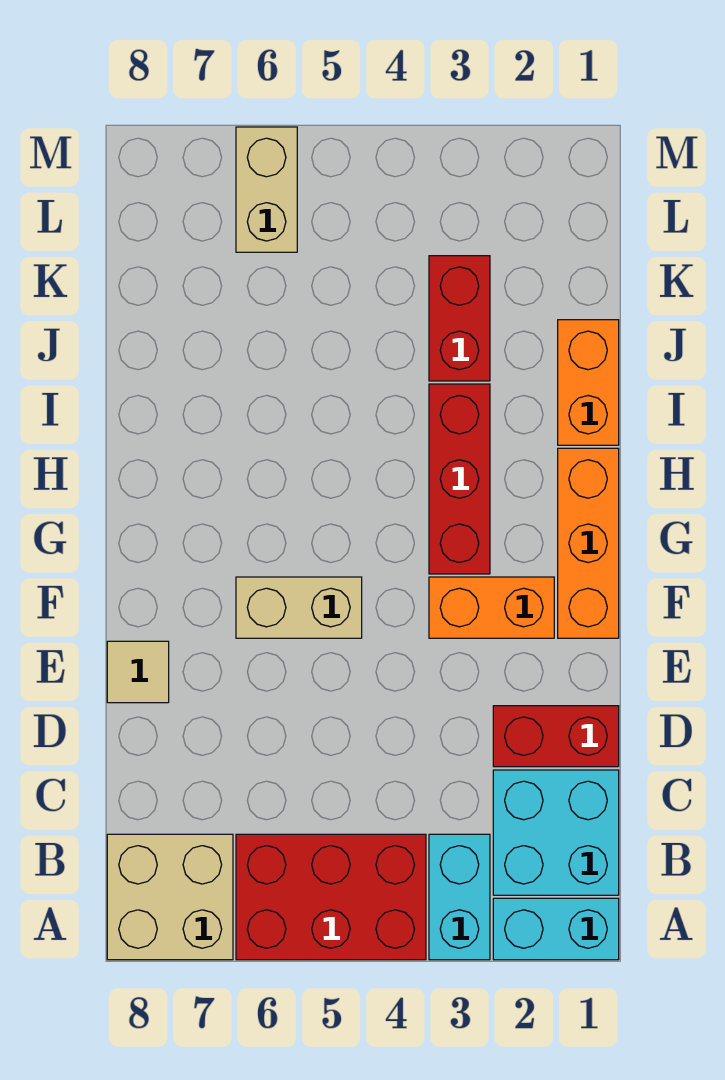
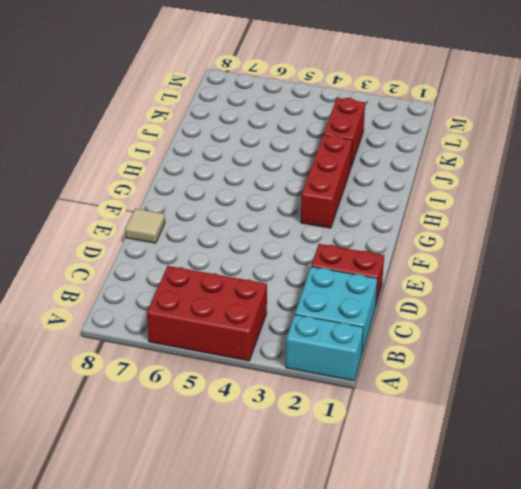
none -> cyan brick A3:B3 level 1
none -> tan brick A7:B8 level 1
none -> orange brick F1:H1 level 1

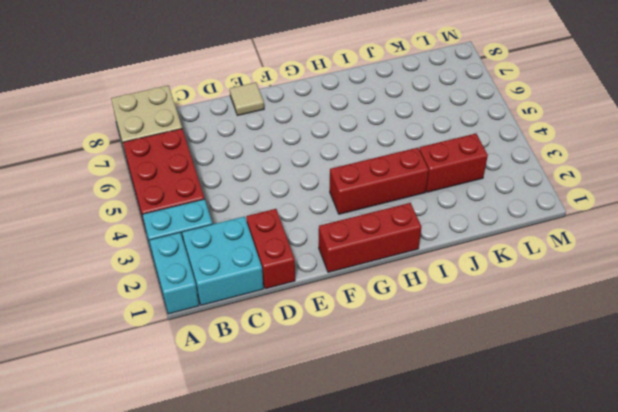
red brick F1:H1 level 1 -> orange brick F1:H1 level 1
none -> orange brick F2:F3 level 1
none -> tan brick F5:F6 level 1
none -> orange brick I1:J1 level 1

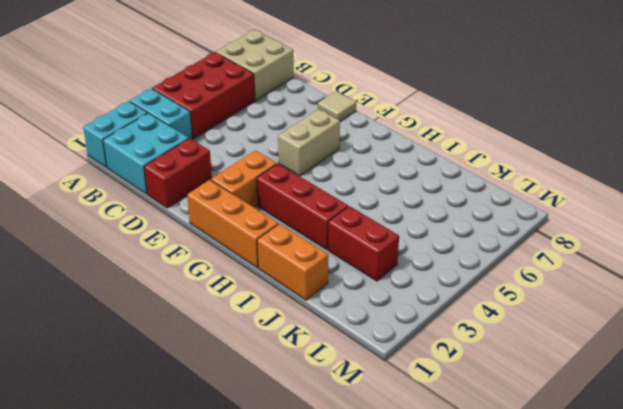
none -> tan brick L6:M6 level 1

